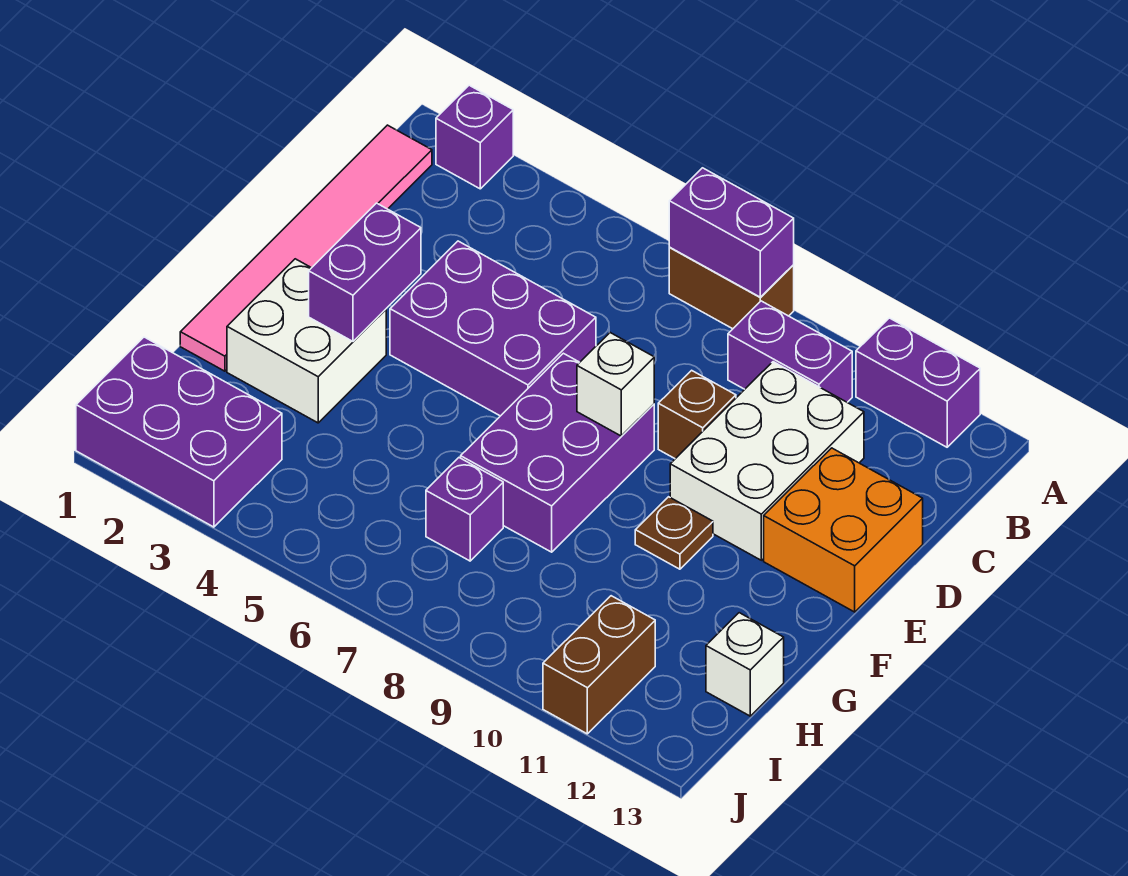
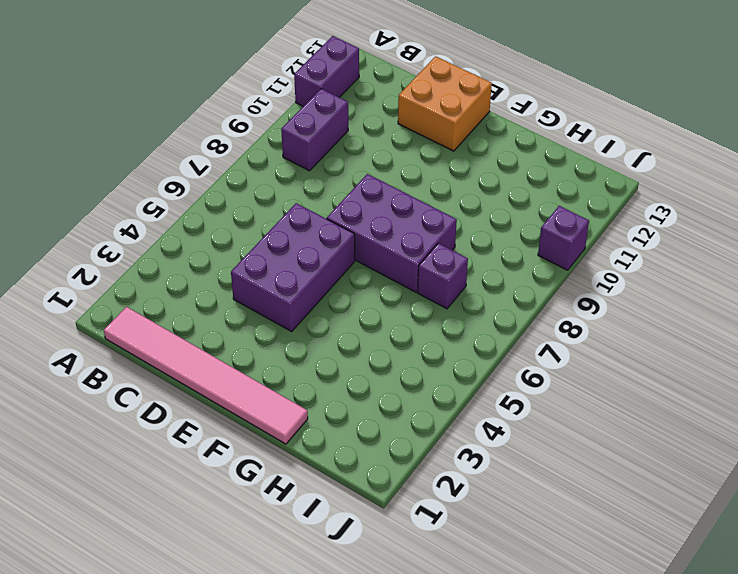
purple brick J10 level 1 -> purple brick A2 level 1
none -> brown brick A7:A8 level 1
none -> white brick C10:E11 level 1
none -> brown brick D9 level 1

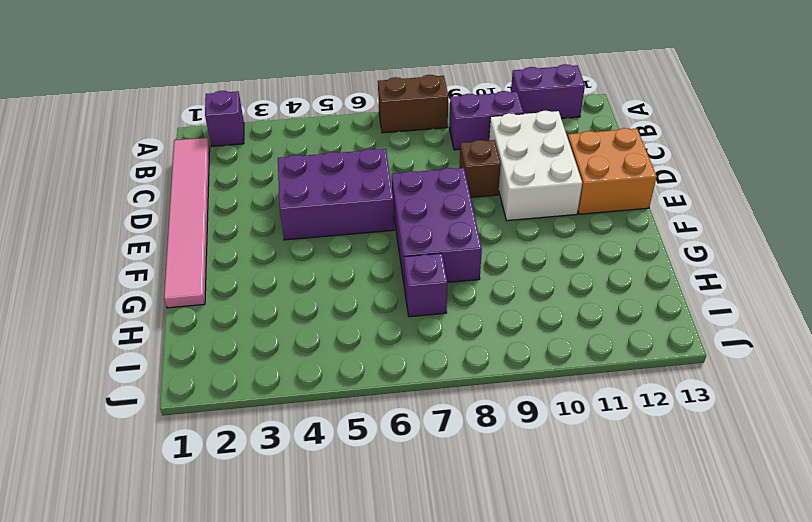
none -> white brick F2:G3 level 1
none -> brown plate F10 level 1
none -> white brick H13 level 1

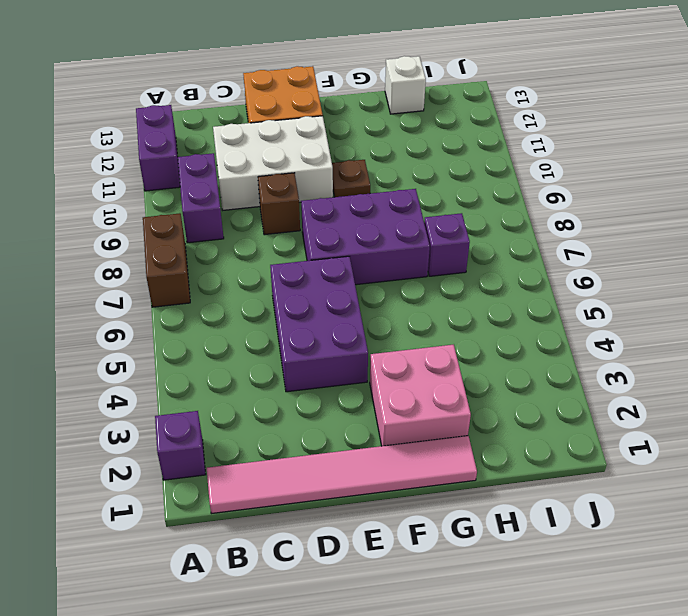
pink brick F2:G3 level 1 -> white brick F2:G3 level 1
none -> purple brick I1:J3 level 1
none -> brown brick I11:J11 level 1
none -> purple brick A7:A8 level 2

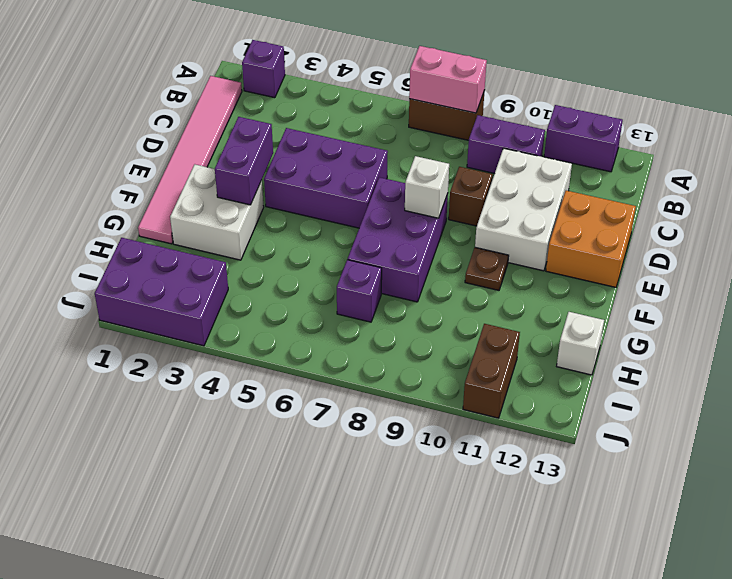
pink brick A7:A8 level 2 -> purple brick A7:A8 level 2

